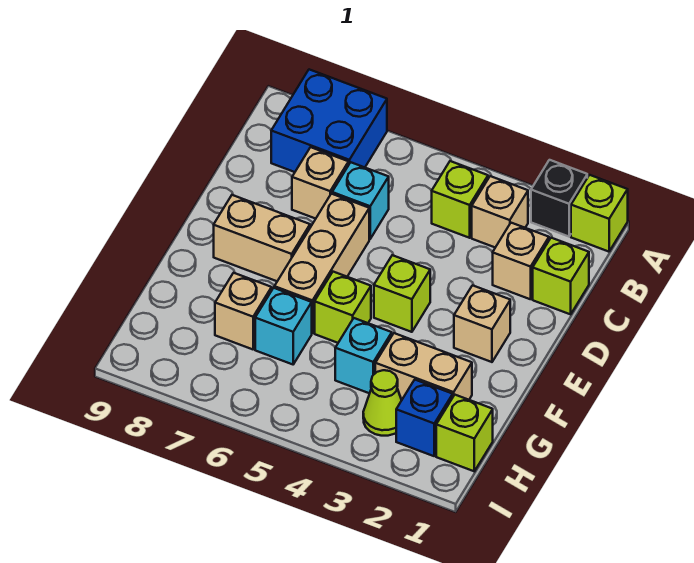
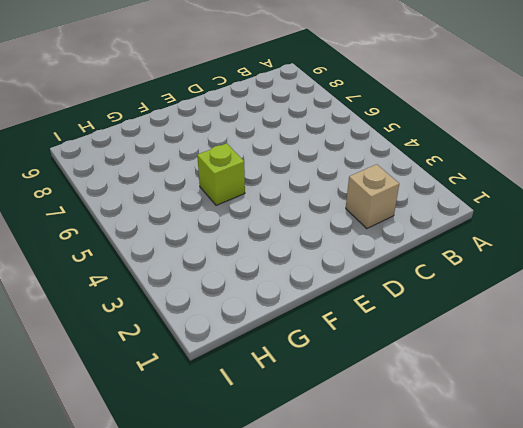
none -> lime brick A1 level 1
none -> black brick A2 level 1
none -> blue brick A7:B8 level 1

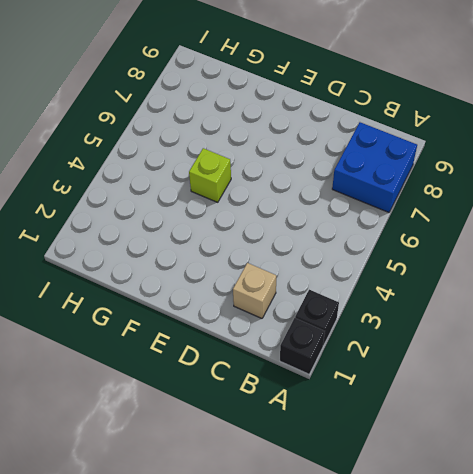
black brick A1 level 1 -> lime brick A1 level 1
none -> tan brick B3 level 1
none -> lime brick B4 level 1
none -> lime brick C1 level 1

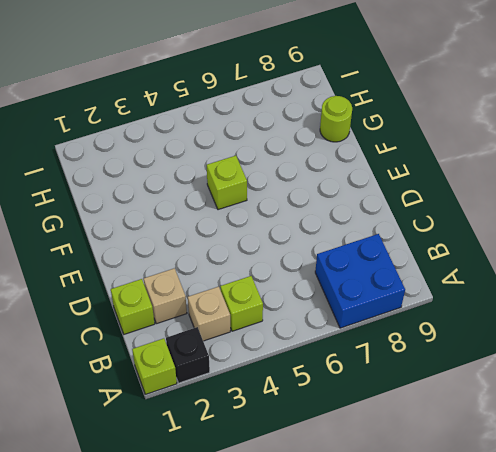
lime round brick G9 level 1 -> none
none -> cyan brick C6 level 1
none -> tan brick C7 level 1
none -> tan brick D6:F6 level 1

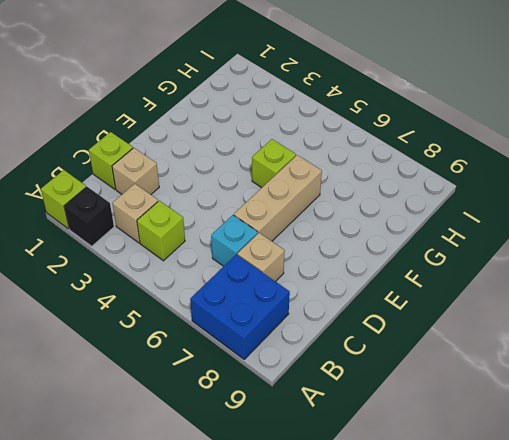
none -> tan brick E2 level 1
none -> lime brick E4 level 1
none -> tan brick E7:E8 level 1

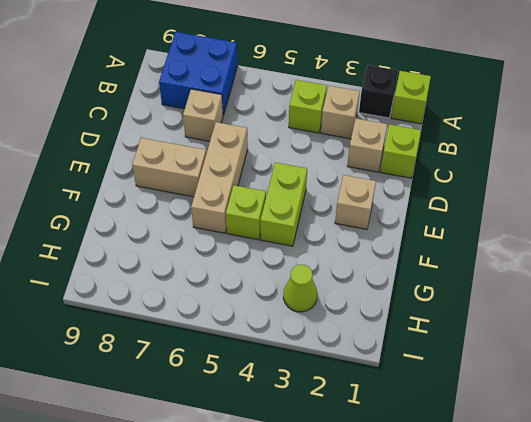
lime brick E4:F4 level 1 -> lime brick E4 level 1
none -> cyan brick C6 level 1
none -> tan brick G2:G3 level 1
none -> cyan brick G4 level 1

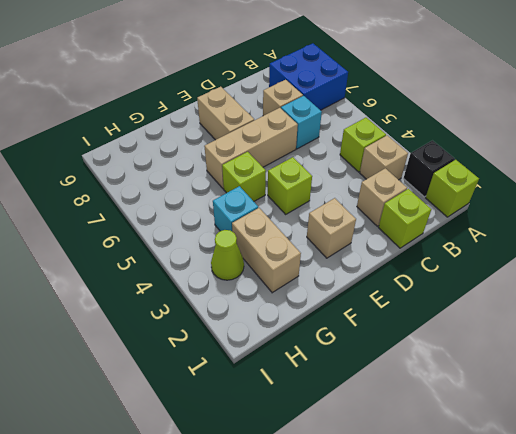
none -> cyan brick G6 level 1
none -> tan brick G7 level 1
none -> lime brick H1 level 1

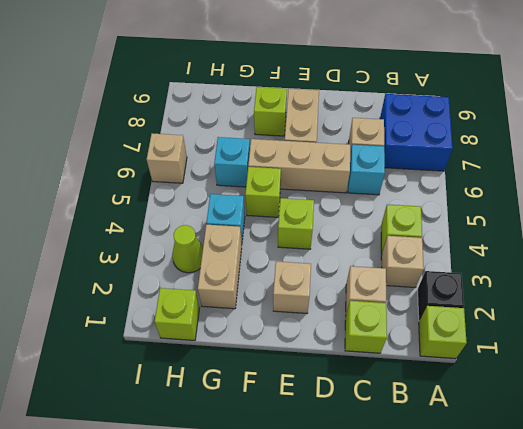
lime brick F8 level 1 -> none
tan brick I6 level 1 -> tan brick G7 level 1
none -> blue brick H2 level 1

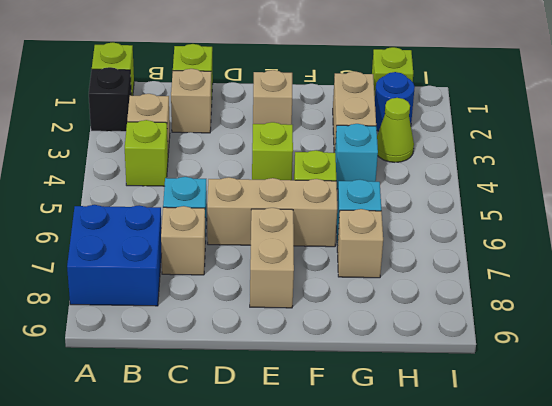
blue round brick H2 level 1 -> blue brick H2 level 1

